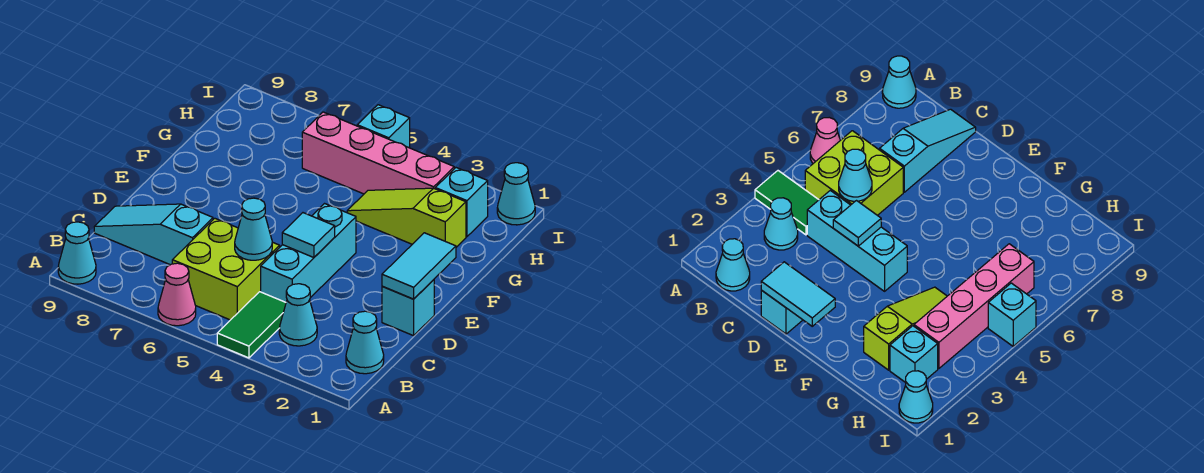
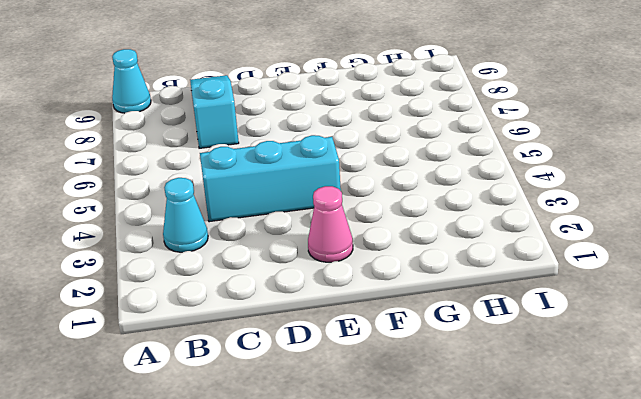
pink cone E2 level 1 -> pink cone A6 level 1
none -> green tile A4:B4 level 1
none -> cyan cone B1 level 1
none -> lime brick B5:C6 level 1

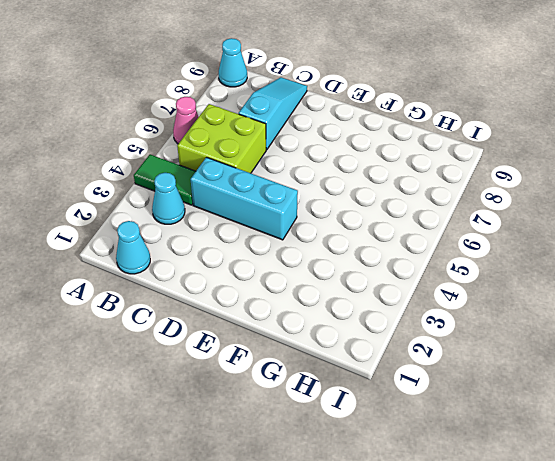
none -> cyan brick D1 level 1
none -> lime slope G2:G4 level 1 top 2
none -> cyan brick H2 level 1

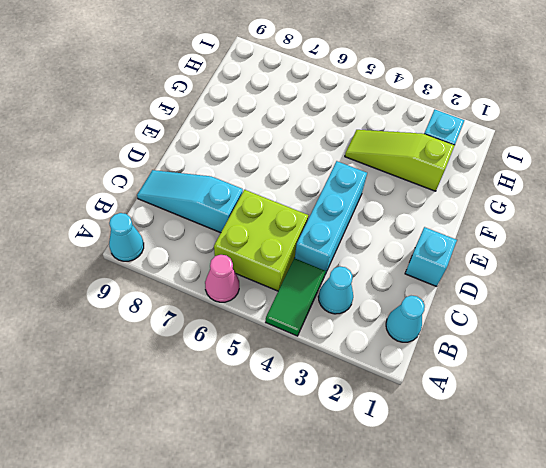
none -> pink brick H3:H6 level 1
none -> cyan cone I1 level 1
none -> cyan brick I5 level 1

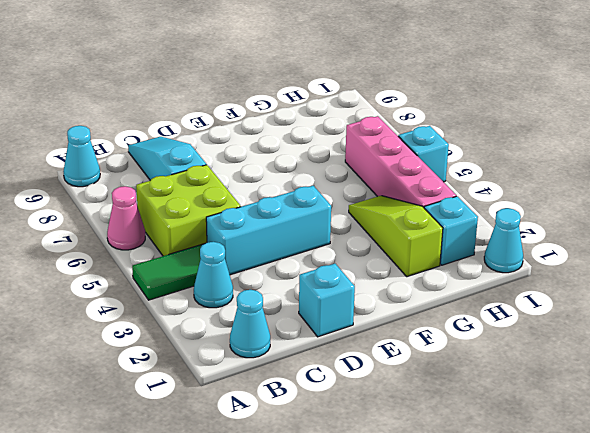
none -> cyan cone C5 level 2
none -> cyan tile D1:E1 level 2
none -> cyan tile D4 level 2

